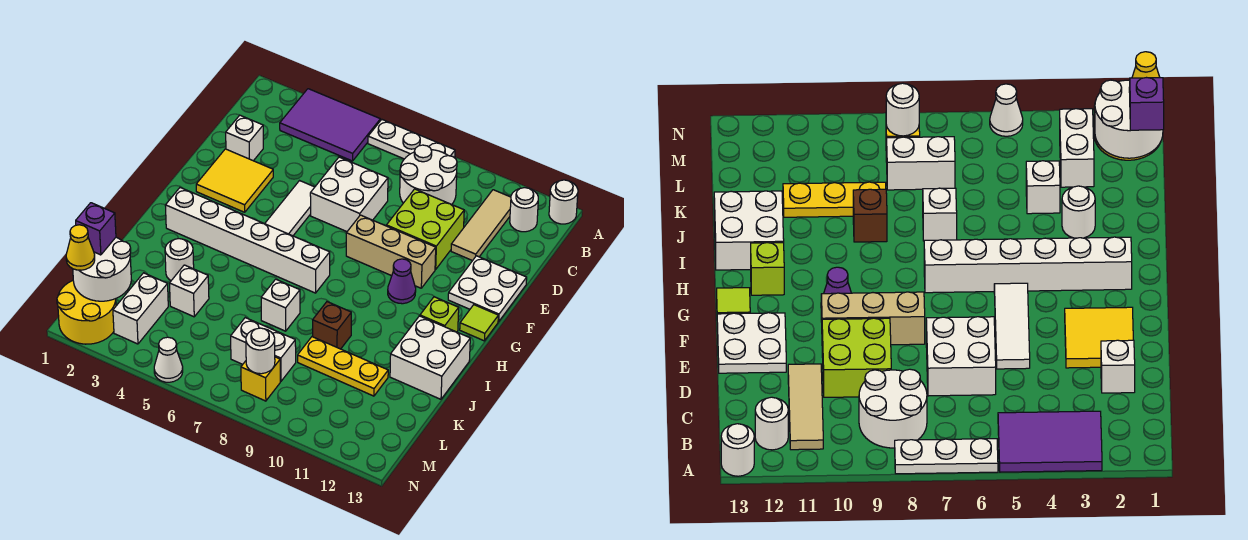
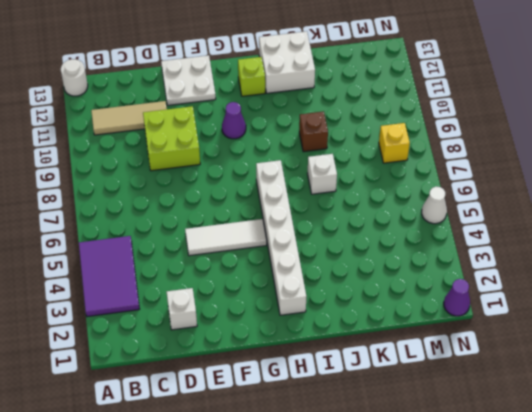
purple cone N1 level 1 -> yellow round brick M1:N2 level 1
none -> white plate A6:A8 level 1
none -> white round brick B8:C9 level 1
none -> white round brick B12 level 1
none -> white brick D6:E7 level 1

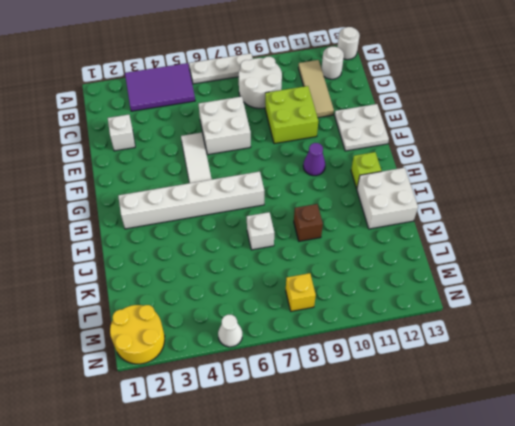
none -> yellow tile E2:F3 level 1
none -> tan brick F8:F10 level 1
none -> lime tile G13 level 1
none -> white round brick J3 level 1

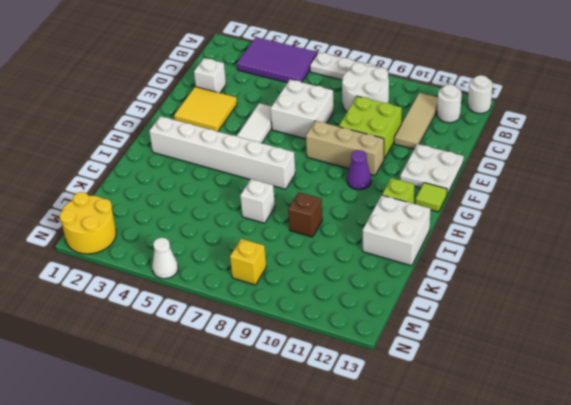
none -> white round brick J3 level 1
none -> white brick K4 level 1
none -> yellow plate K9:K11 level 1
none -> white brick L3:M3 level 1

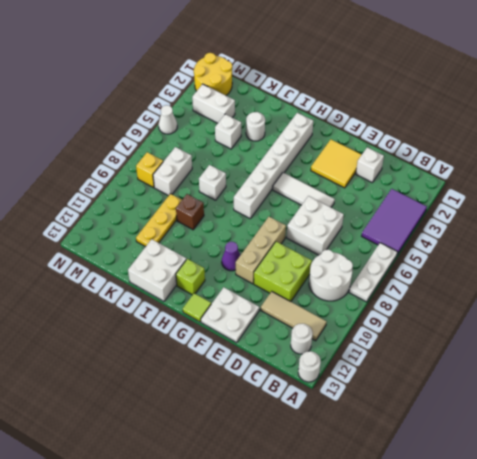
none -> white round brick L1:M2 level 2
none -> white round brick M8 level 2
none -> purple brick L1 level 3
none -> yellow cone M1 level 3

